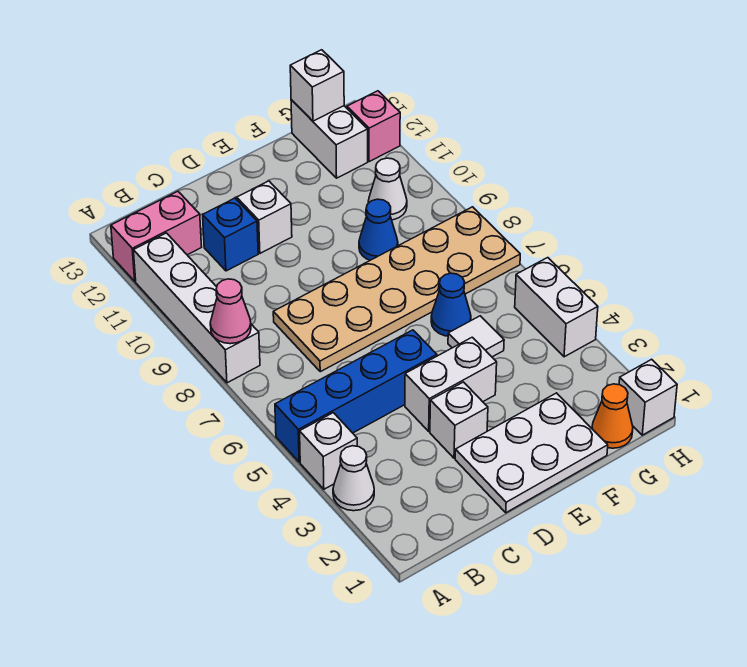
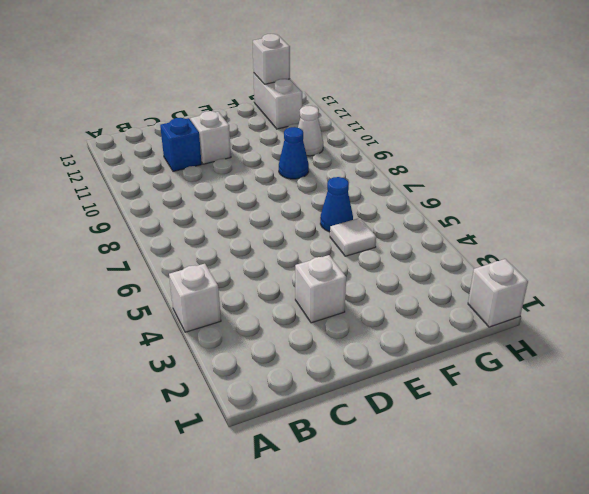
none -> white cone A3 level 1
none -> blue brick A5:D5 level 1
none -> white brick A8:A11 level 1

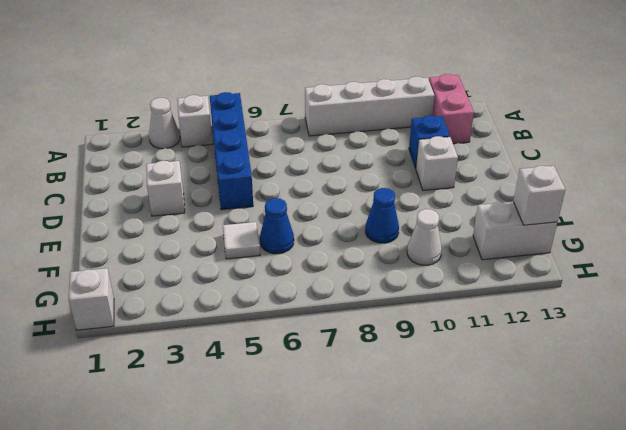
none -> tan plate C7:H8 level 1
none -> white plate D1:F2 level 1
none -> white brick D4:E4 level 1

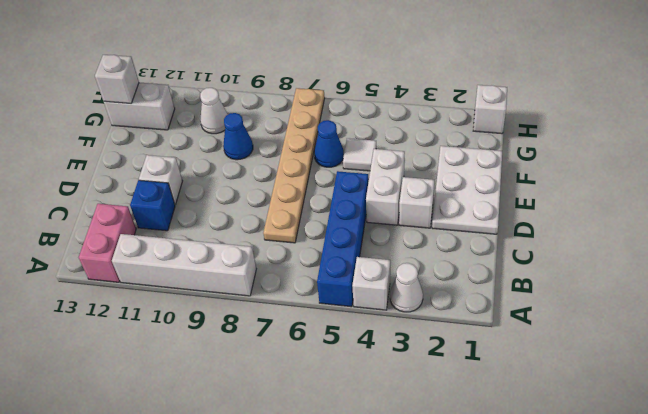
tan plate C7:H7 level 1 -> tan plate C7:H8 level 1
none -> orange cone G1 level 1
none -> white brick H4:H5 level 1
none -> pink brick H12 level 1

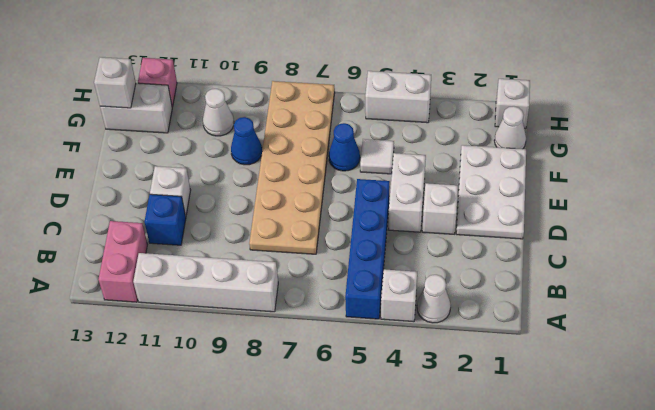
white cone G1 level 1 -> orange cone G1 level 1
none -> pink cone A8 level 2

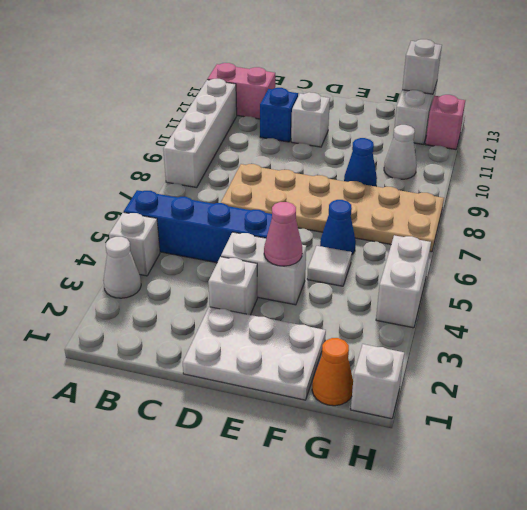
pink cone E4 level 2 -> pink cone A8 level 2

